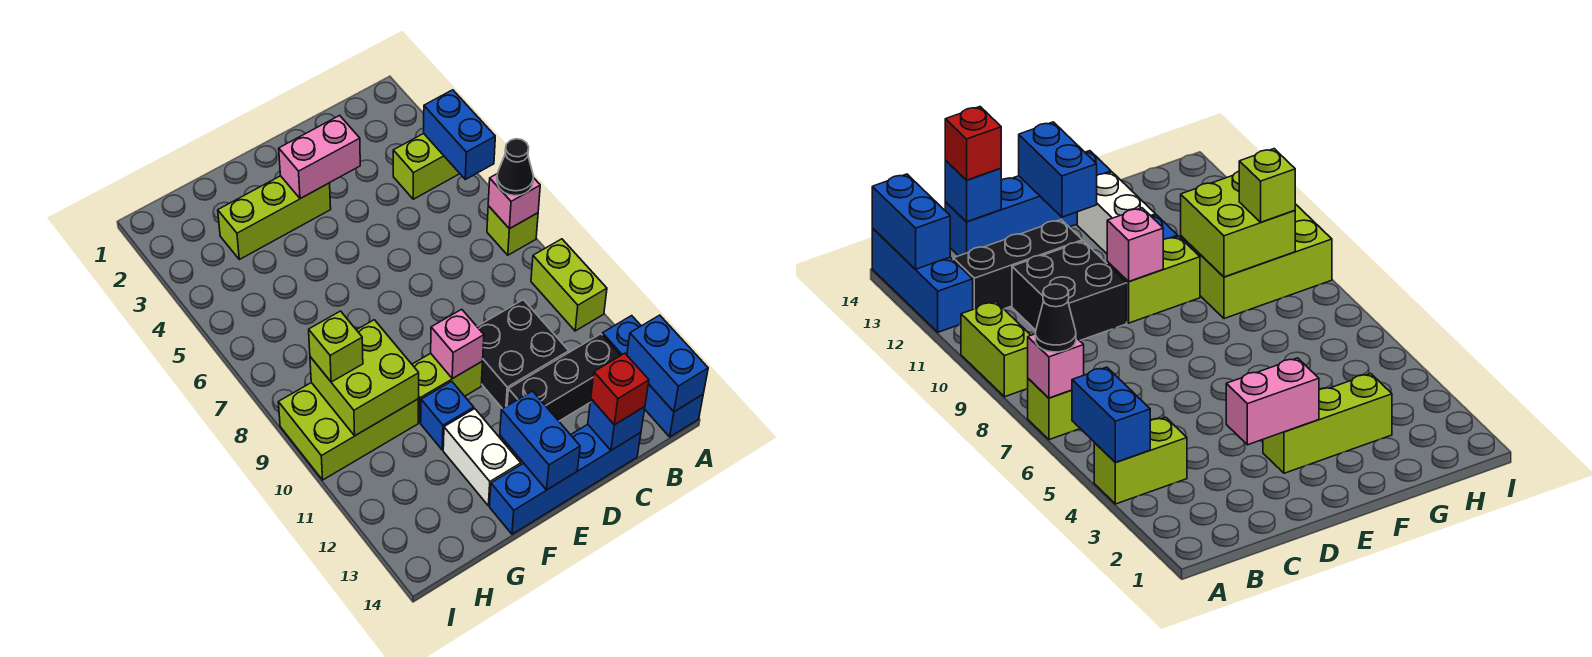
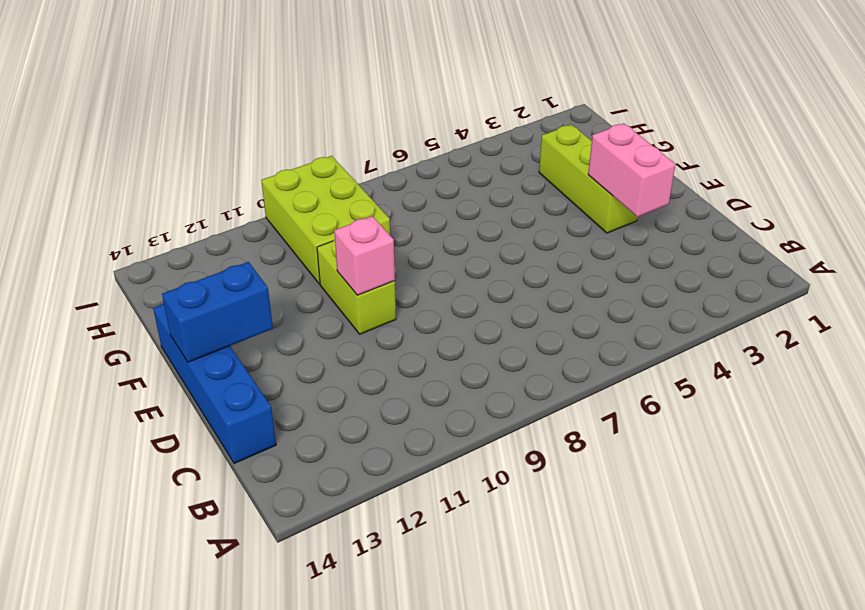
none -> lime brick A4:B4 level 1
none -> lime brick A7 level 1
none -> lime brick A9:A10 level 1

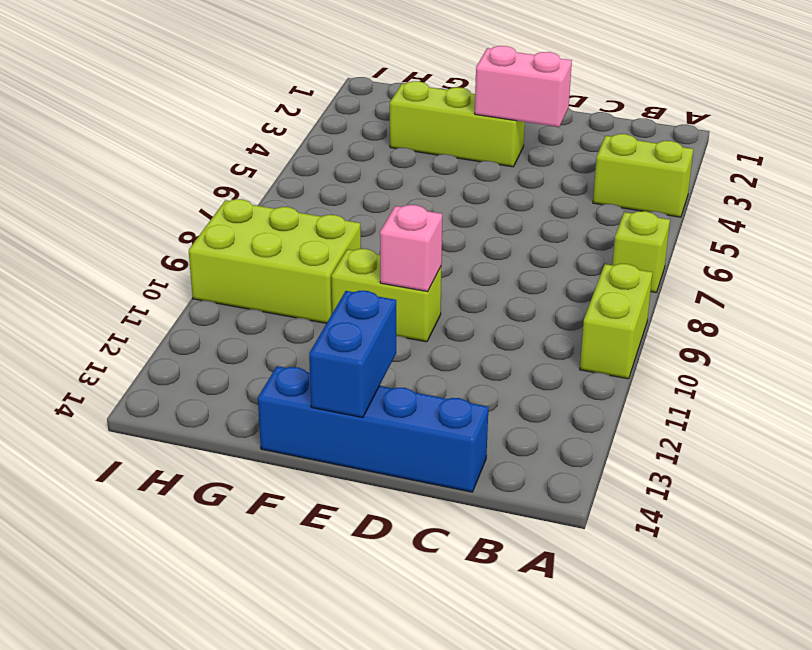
none -> blue brick A12:A14 level 1
none -> black brick B12:D12 level 1
none -> black brick C10:D11 level 1

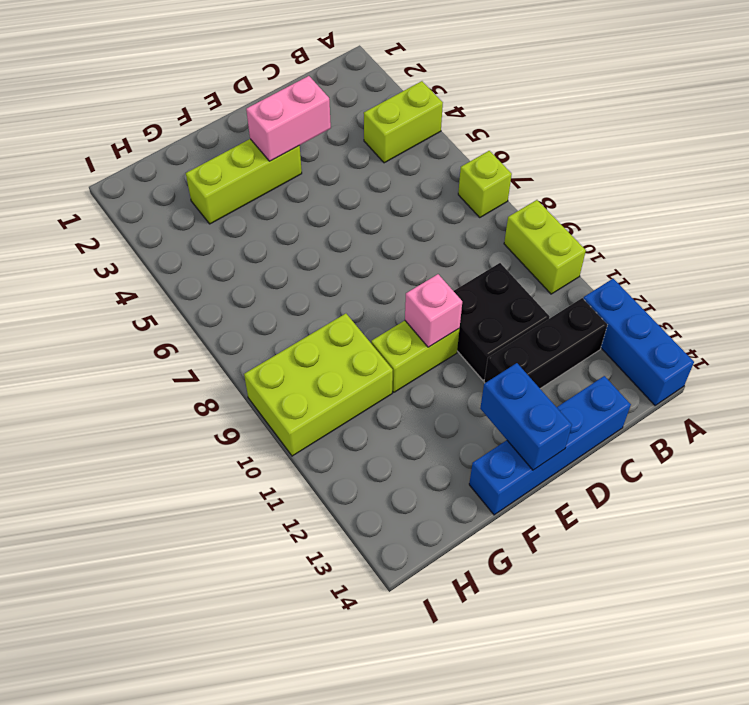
none -> blue brick F11 level 1
none -> white brick F12:F13 level 1
none -> blue brick A4:A5 level 2

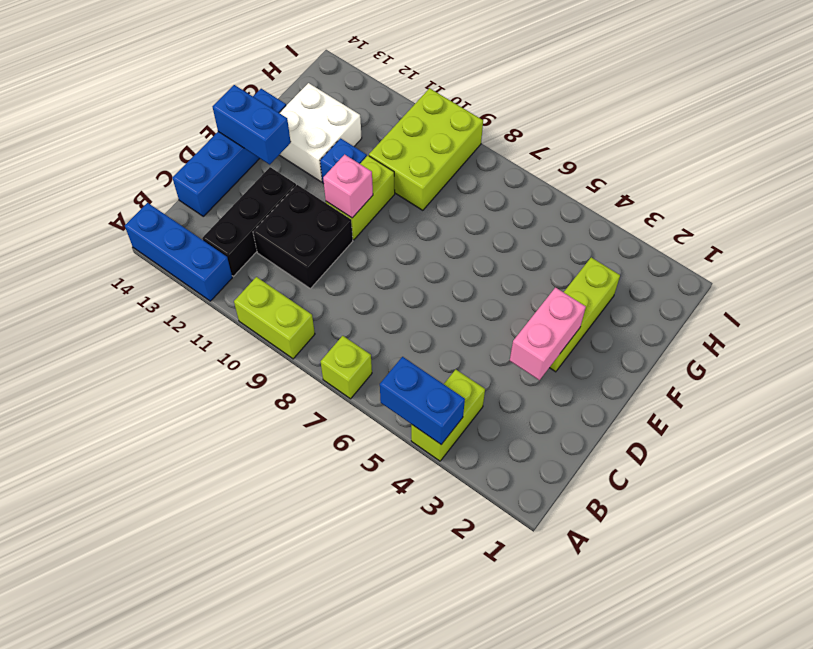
white brick F12:G13 level 1 -> white brick F12:F13 level 1
none -> pink brick A7 level 2
none -> blue brick A13:A14 level 2
none -> blue brick C14 level 2

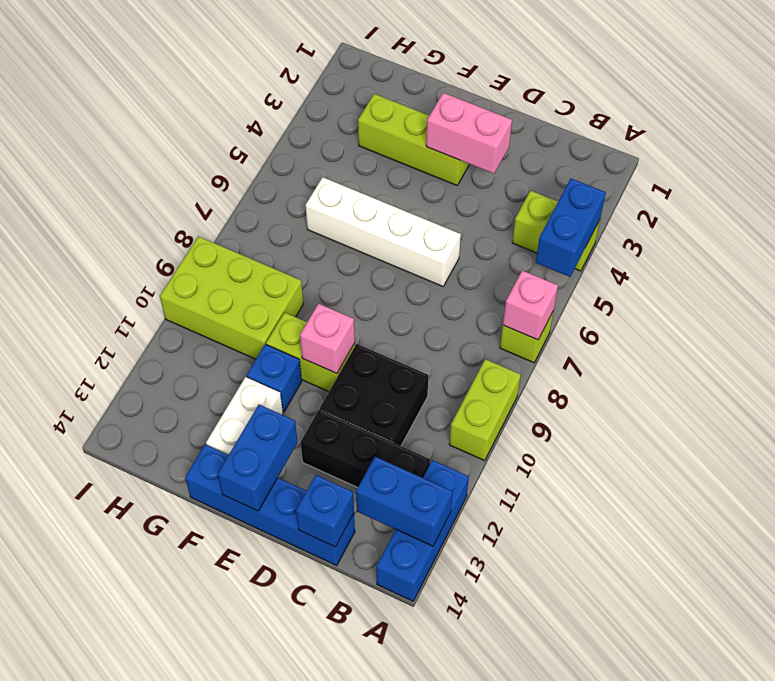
blue brick A13:B13 level 2 -> blue brick A13:A14 level 2
white brick D6:G6 level 1 -> none
none -> lime brick G9:H10 level 2
none -> black cone A7 level 3
none -> red brick C14 level 3

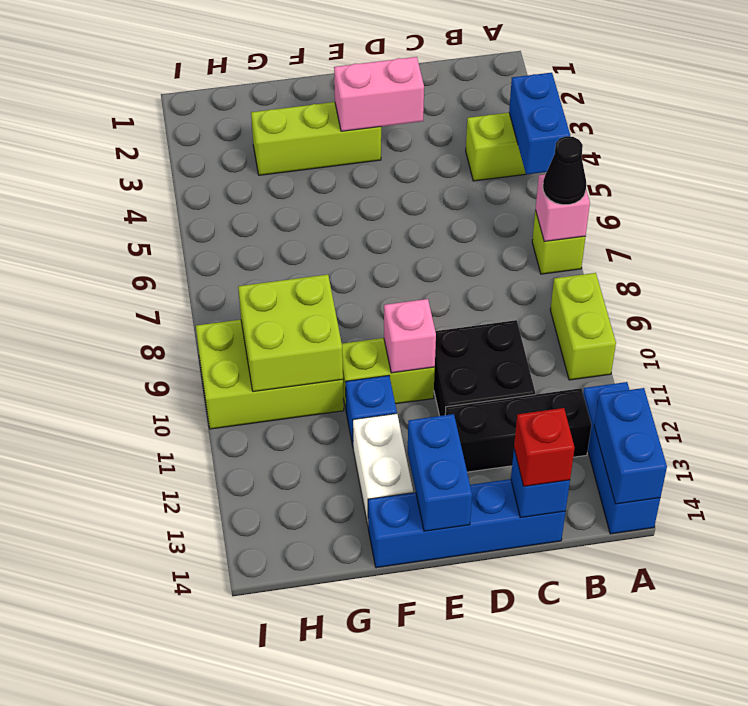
none -> lime brick H9 level 3

